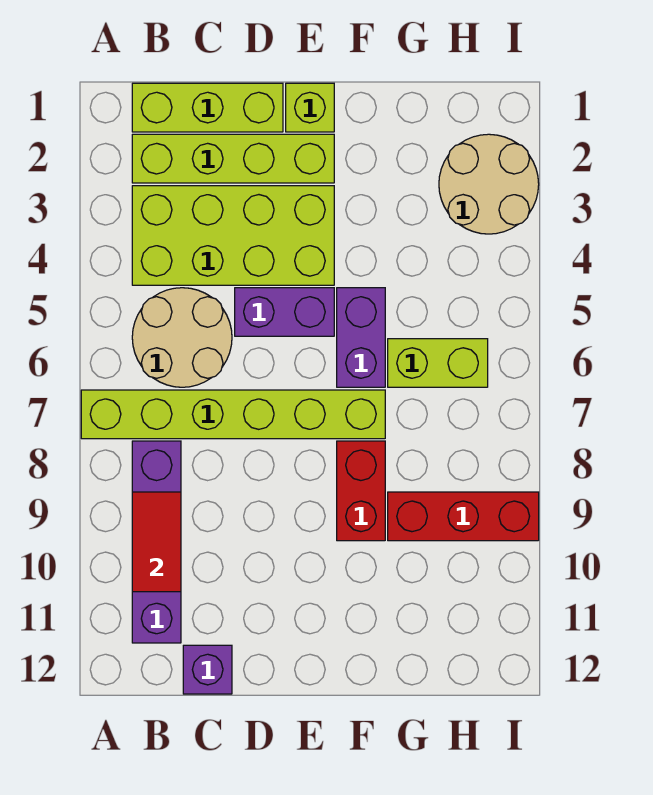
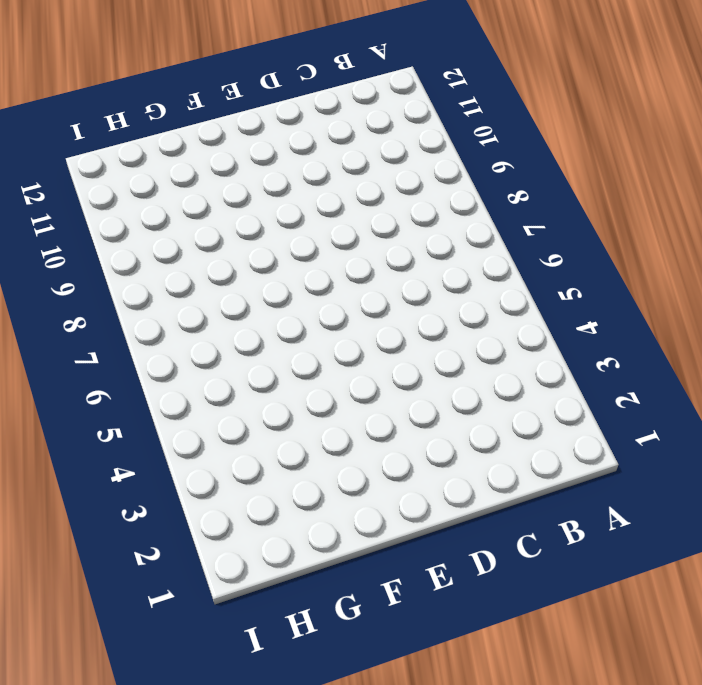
none -> lime brick A7:F7 level 1
none -> lime brick B1:D1 level 1
none -> lime brick B2:E2 level 1

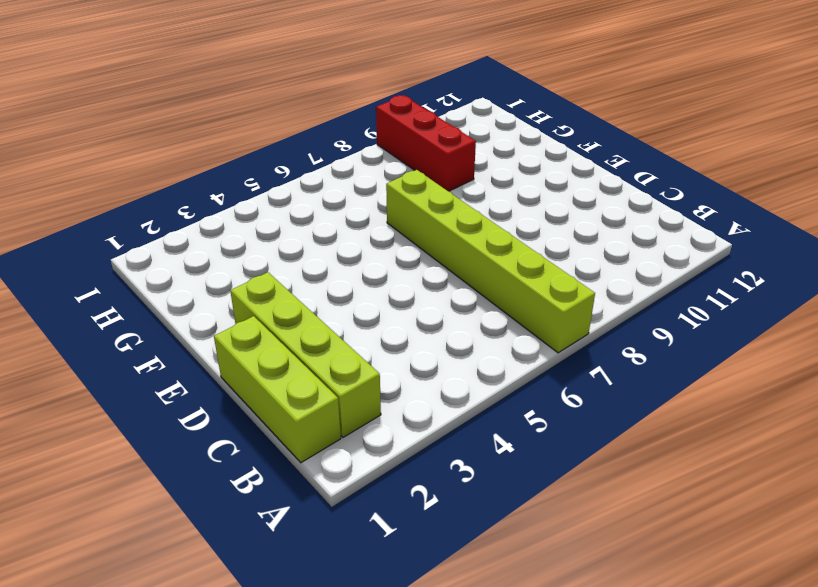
none -> lime brick B3:E4 level 1
none -> tan round brick B5:C6 level 1
none -> purple brick B8:B11 level 1

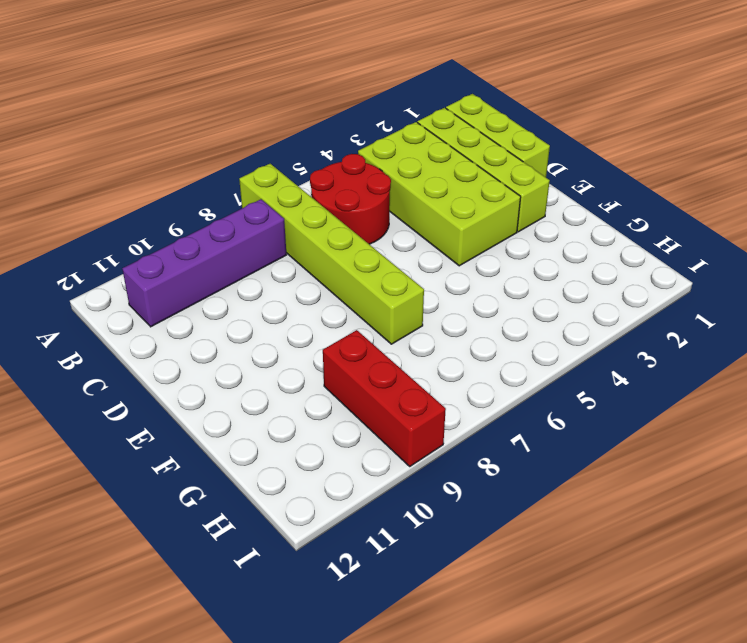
red round brick B5:C6 level 1 -> tan round brick B5:C6 level 1
none -> purple brick C12 level 1
none -> purple brick D5:E5 level 1
none -> lime brick E1 level 1

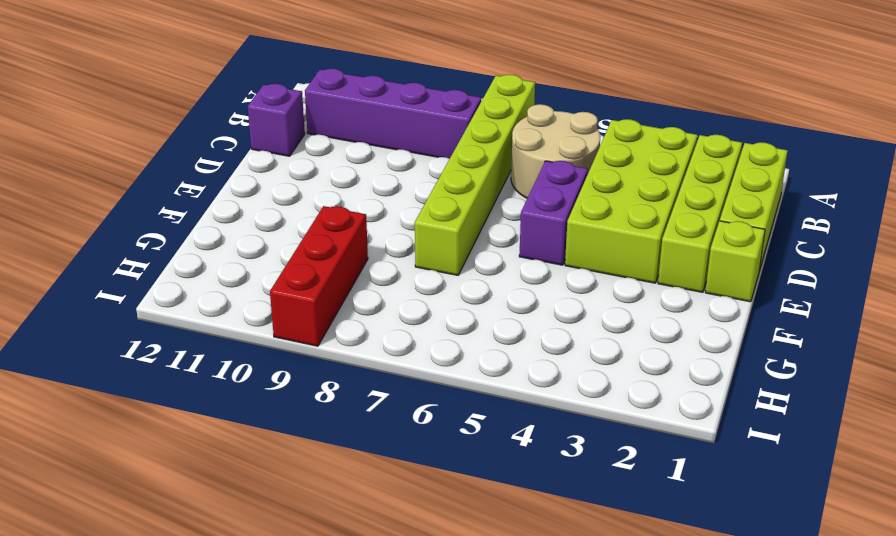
none -> purple brick F5:F6 level 1
none -> red brick F8:F9 level 1
none -> lime brick G6:H6 level 1

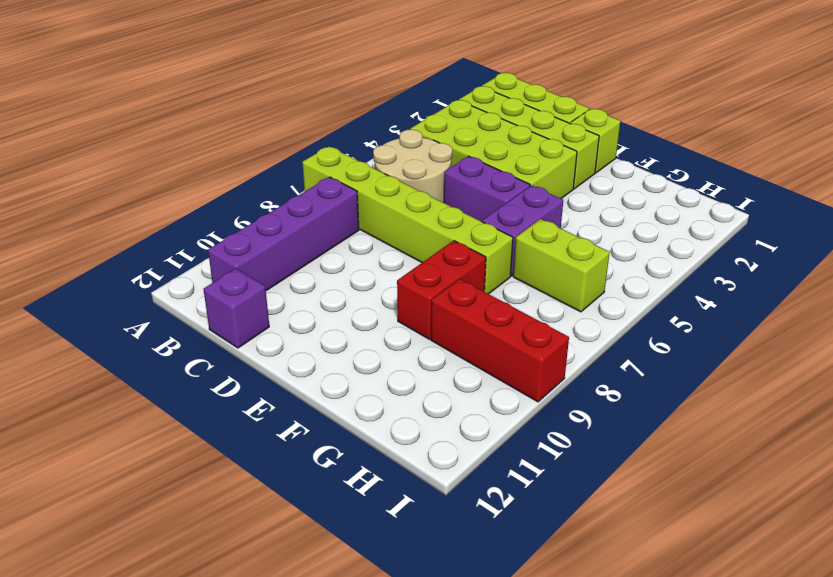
none -> tan round brick H2:I3 level 1
none -> red tile B9:B10 level 2

